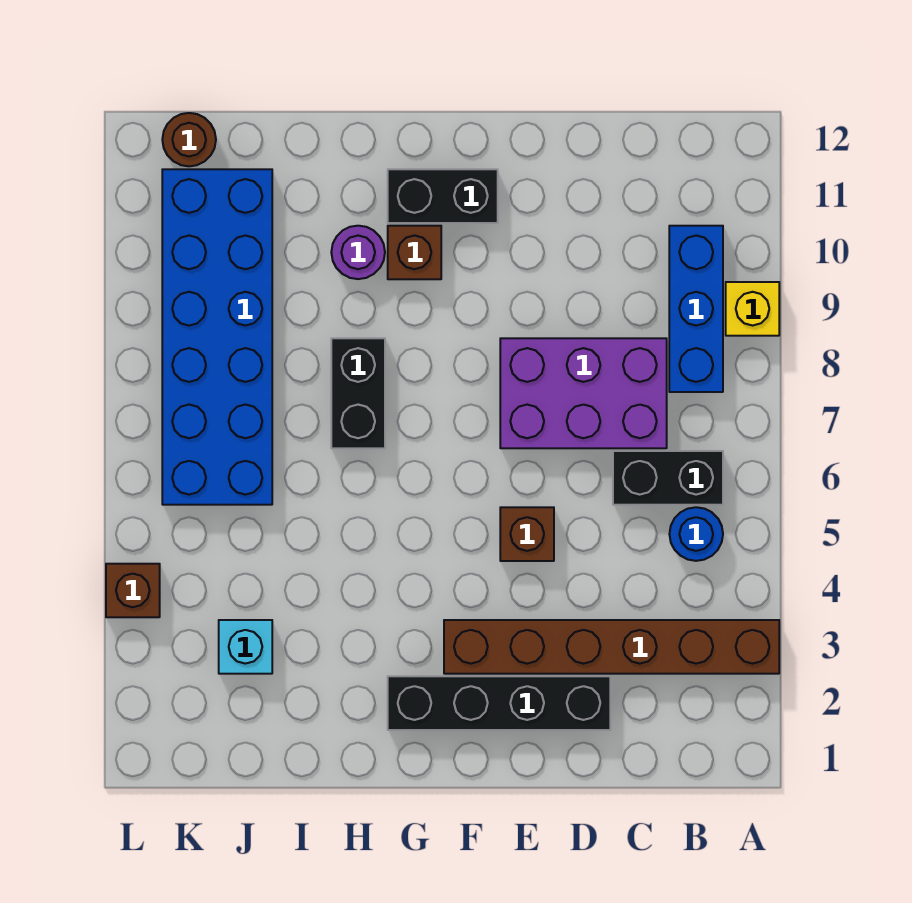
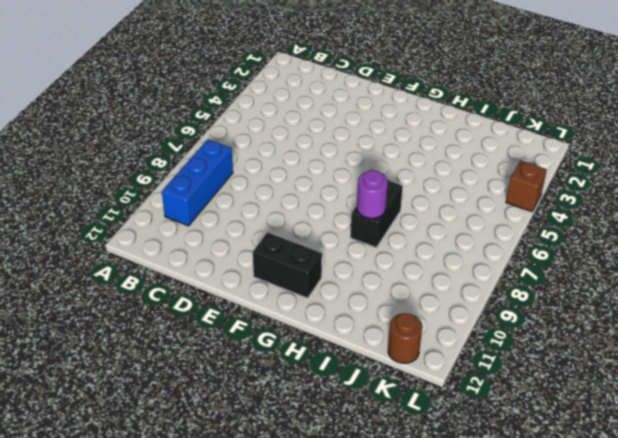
purple round brick H8 level 2 -> purple round brick H10 level 1
none -> brown brick A3:F3 level 1
none -> yellow brick A9 level 1
none -> blue round brick B5 level 1

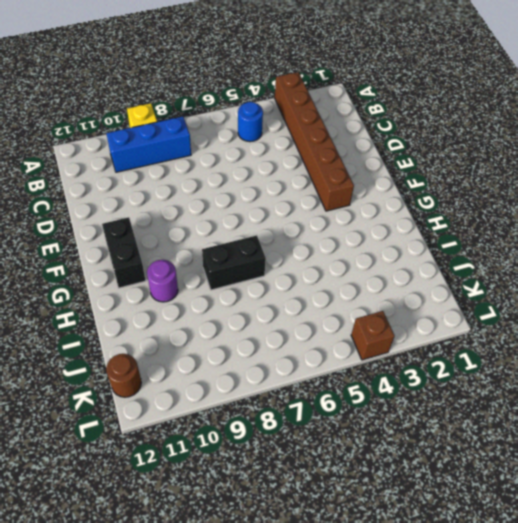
none -> black brick B6:C6 level 1
none -> purple brick C7:E8 level 1
none -> black brick D2:G2 level 1

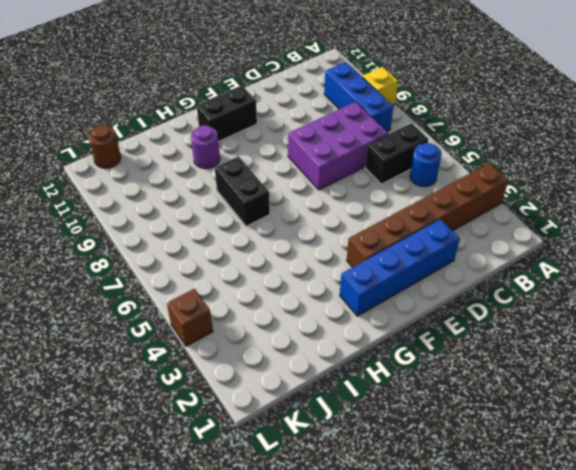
blue brick D2:G2 level 1 -> black brick D2:G2 level 1
none -> brown brick E5 level 1
none -> brown brick G10 level 1
none -> cyan brick J3 level 1

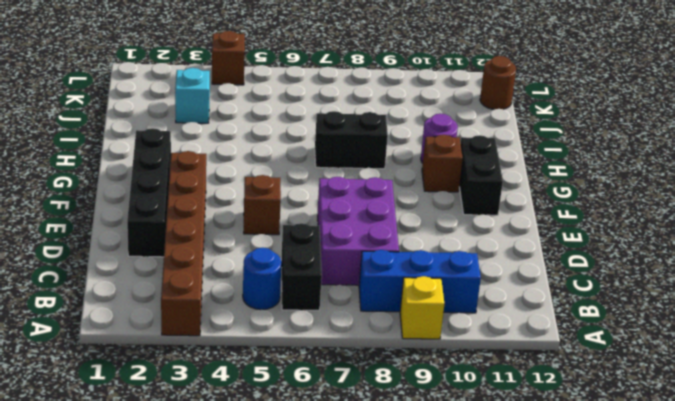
none -> blue brick J6:K11 level 1

